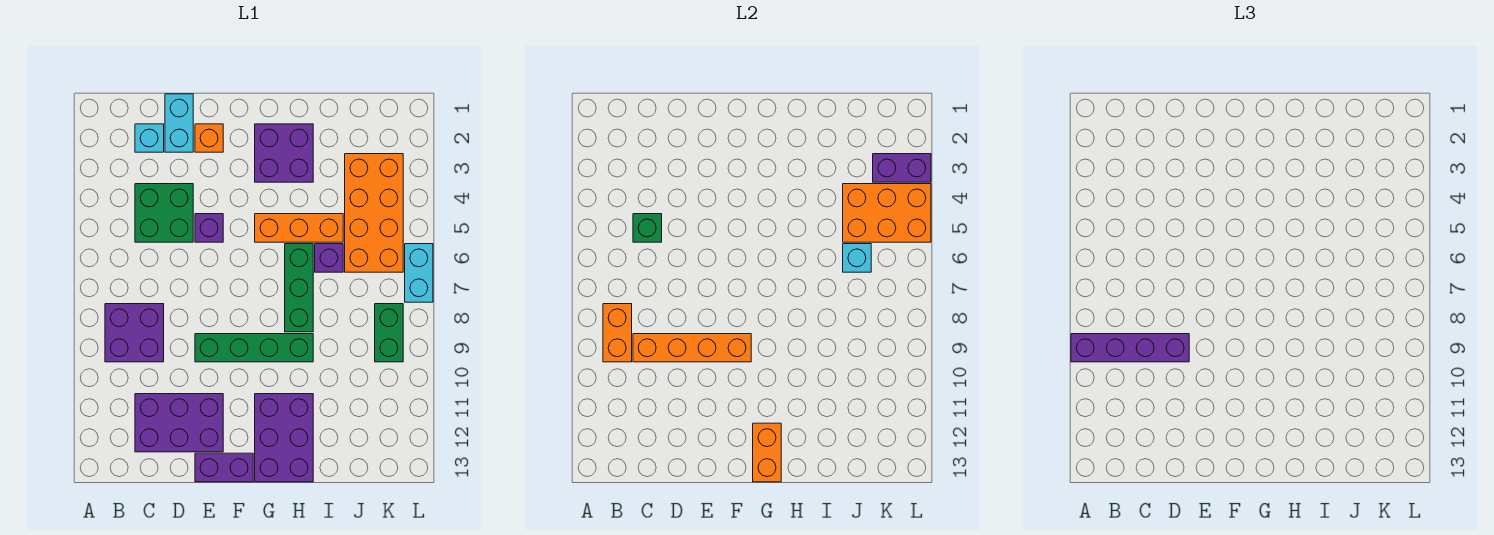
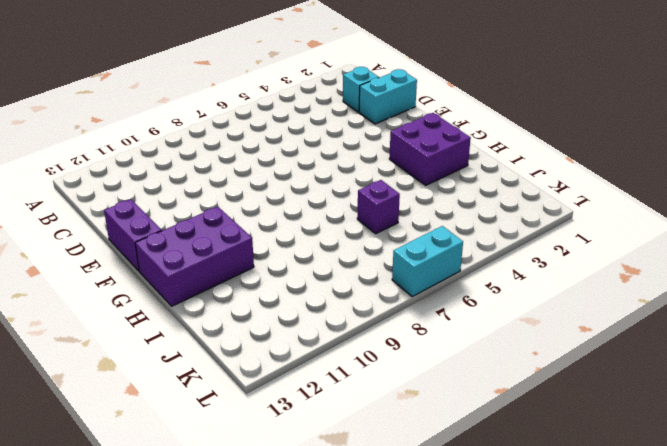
none -> purple brick B8:C9 level 1
none -> green brick C4:D5 level 1
none -> purple brick C11:E12 level 1

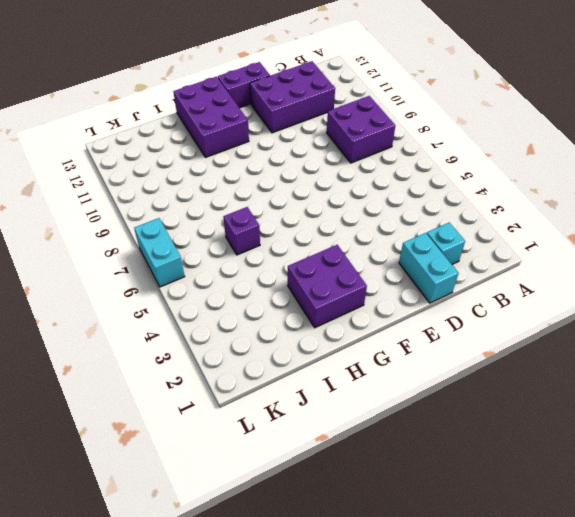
none -> green brick C4:D5 level 1
none -> orange brick E2 level 1
none -> purple brick E5 level 1

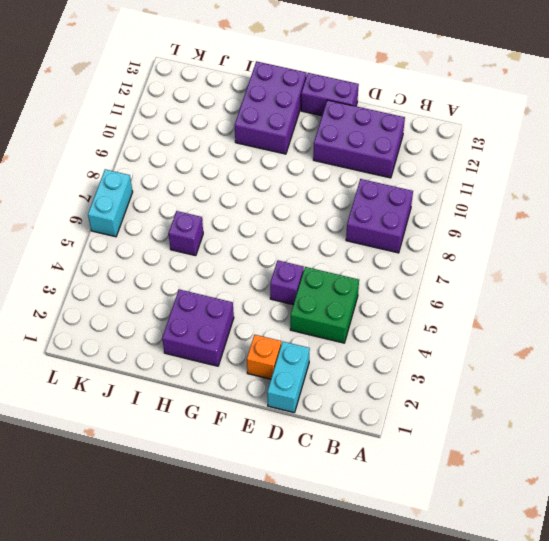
none -> cyan brick C2 level 1
none -> green brick E9:H9 level 1
none -> orange brick G5:I5 level 1

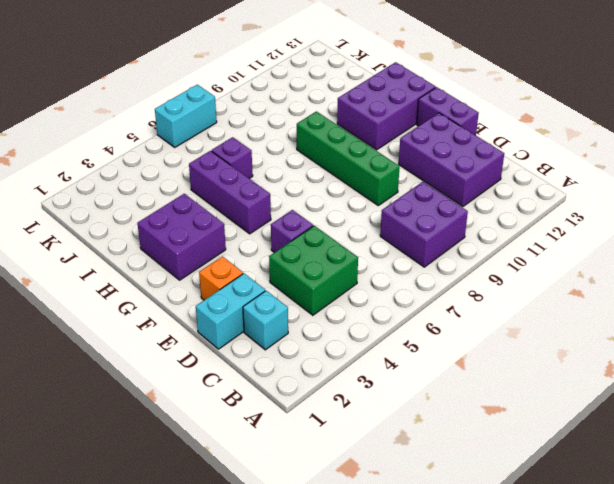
purple brick G5:I5 level 1 -> orange brick G5:I5 level 1
none -> green brick H6:H8 level 1
none -> orange brick J3:K6 level 1
none -> green brick K8:K9 level 1

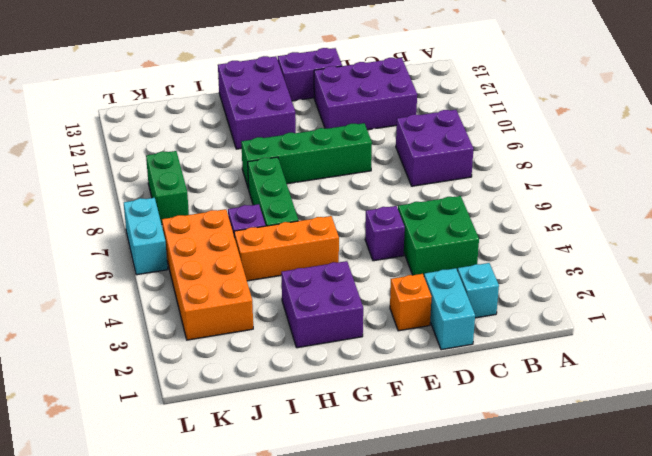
none -> orange brick B8:B9 level 2
none -> green brick C5 level 2
none -> orange brick C9:F9 level 2

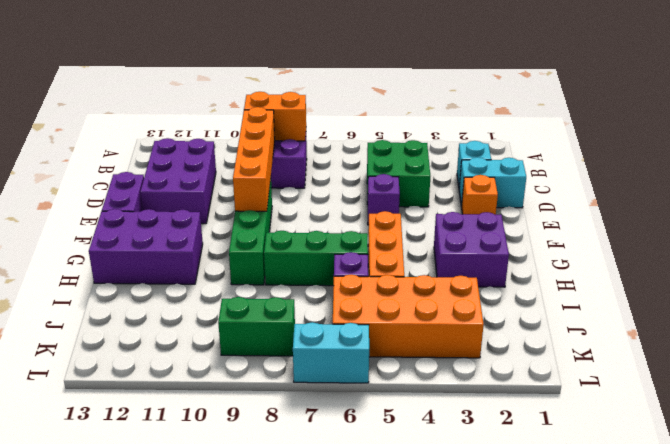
none -> green brick C5 level 2
none -> orange brick G12:G13 level 2
none -> orange brick J4:L5 level 2

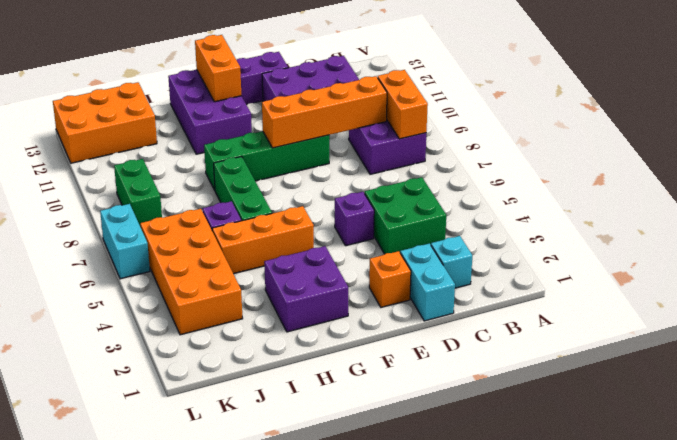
orange brick J12:L13 level 1 -> orange brick J4:L5 level 2
none -> green brick C5 level 2
none -> cyan brick J6 level 2
none -> purple brick K3:L3 level 2

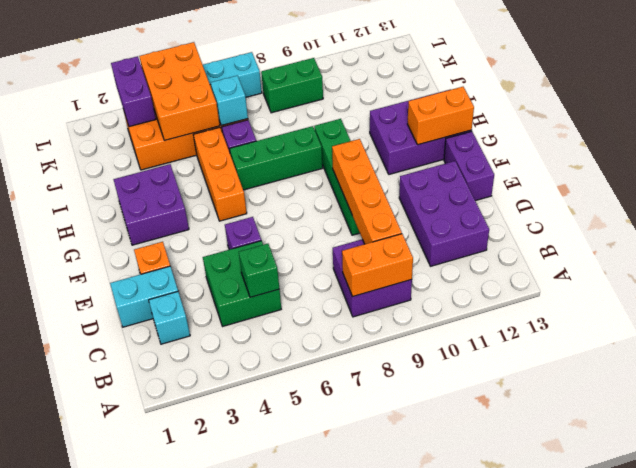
none -> purple brick A9:D9 level 3

